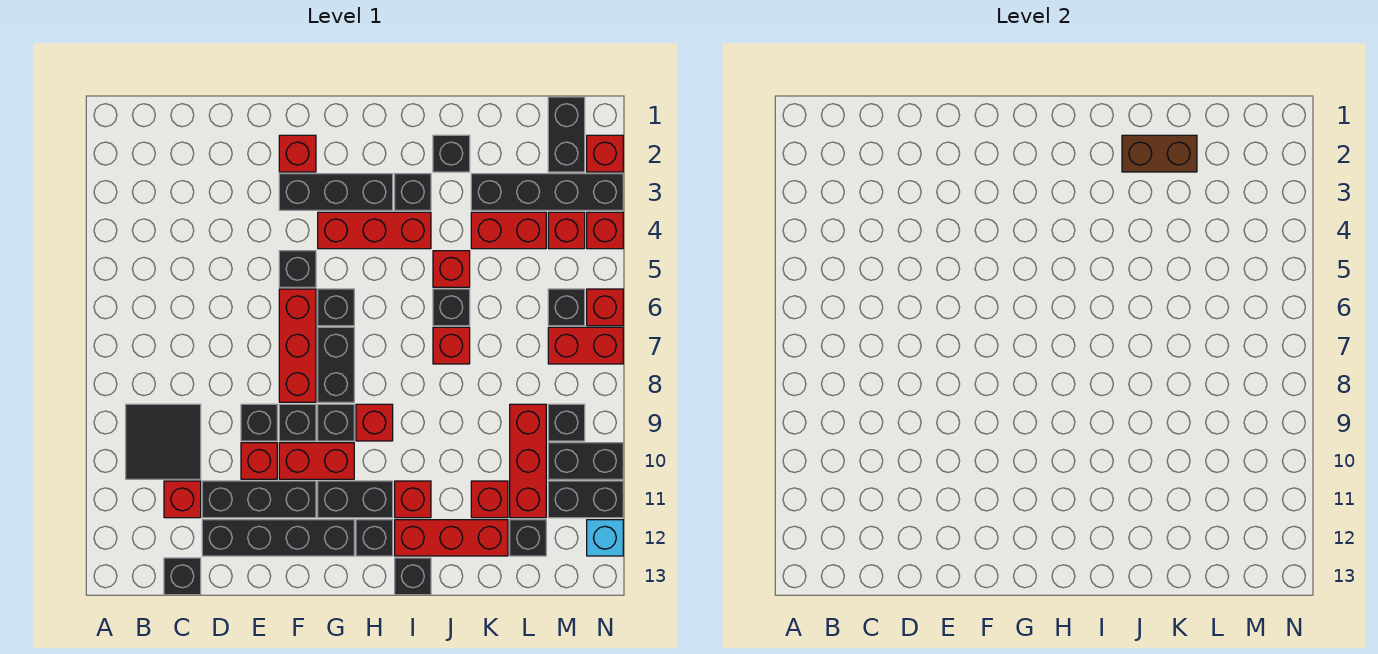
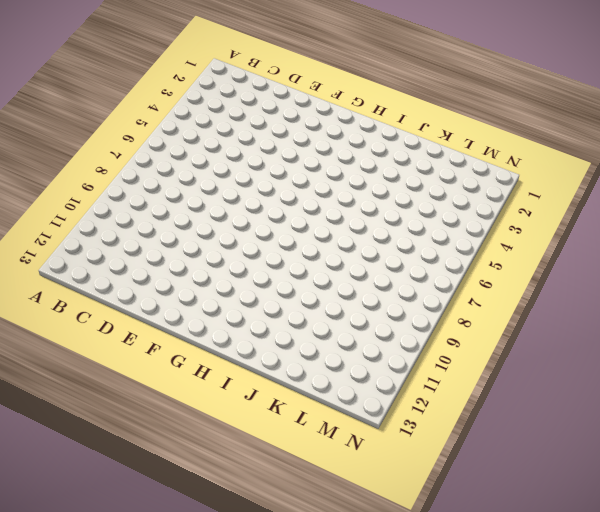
none -> black tile B9:C10 level 1
none -> red brick C11 level 1
none -> black brick C13 level 1
none -> black brick D11:F11 level 1

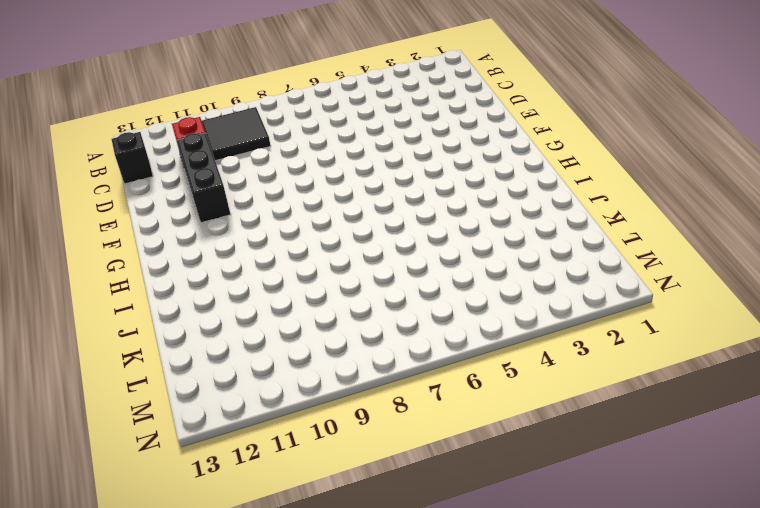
none -> black brick D12:G12 level 1
none -> black brick E9 level 1
none -> red brick E10 level 1
none -> red brick F2 level 1

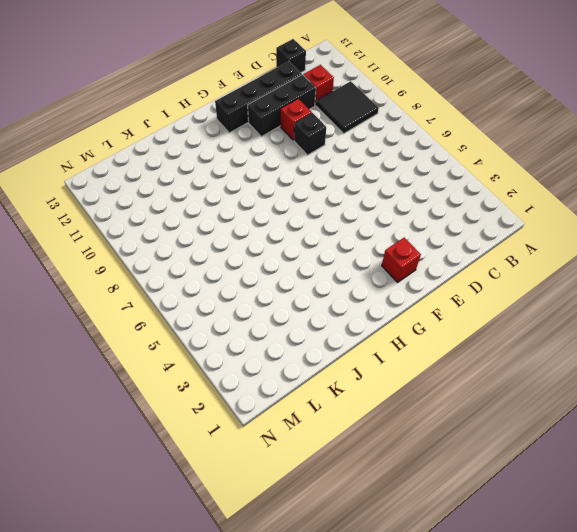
none -> black brick F3:H3 level 1
none -> black brick F5 level 1
none -> red brick F6:F8 level 1
none -> black brick F9 level 1

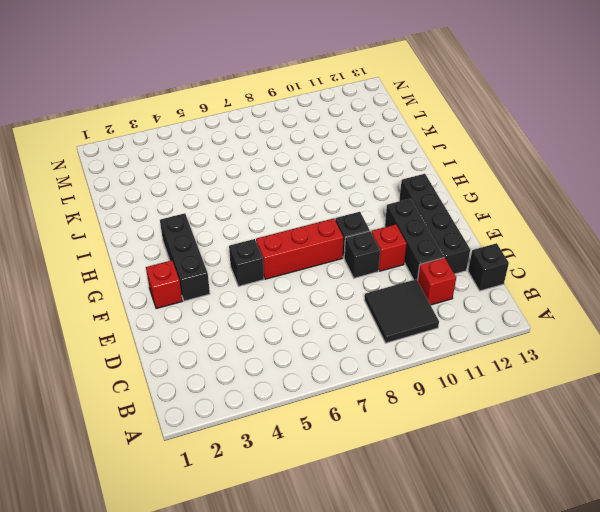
none -> red brick F10:G10 level 1
none -> red brick G4:I4 level 1
none -> black brick G6 level 1
none -> black brick G7:G8 level 1

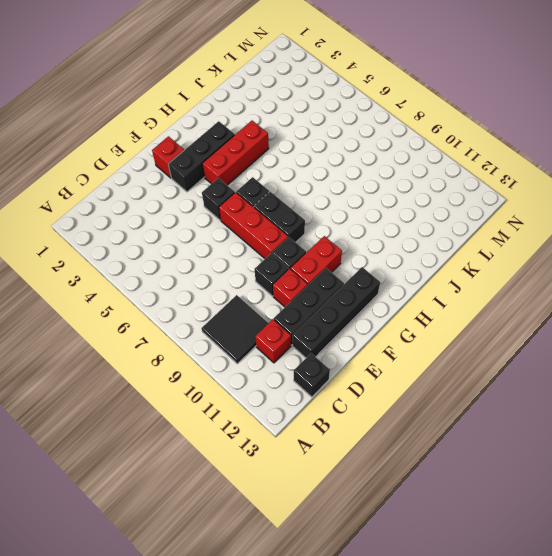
none -> black brick G9 level 1
none -> black brick G11:H11 level 1
none -> red brick H9 level 1
none -> black brick H12 level 1

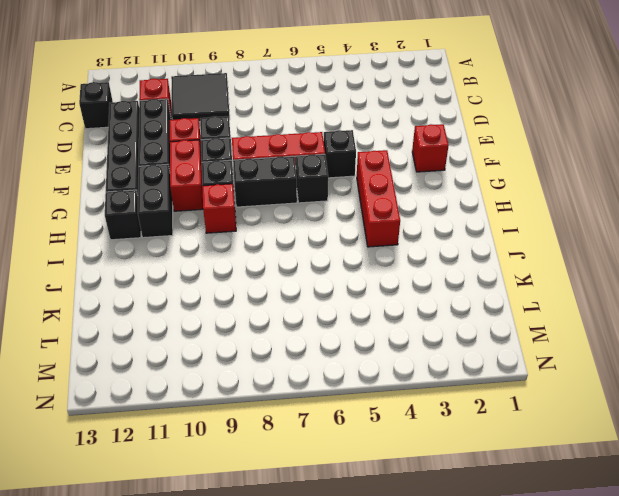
none -> black brick F3:H3 level 1
none -> black brick I3 level 1
none -> red brick I11 level 1
none -> red brick I12:K12 level 1

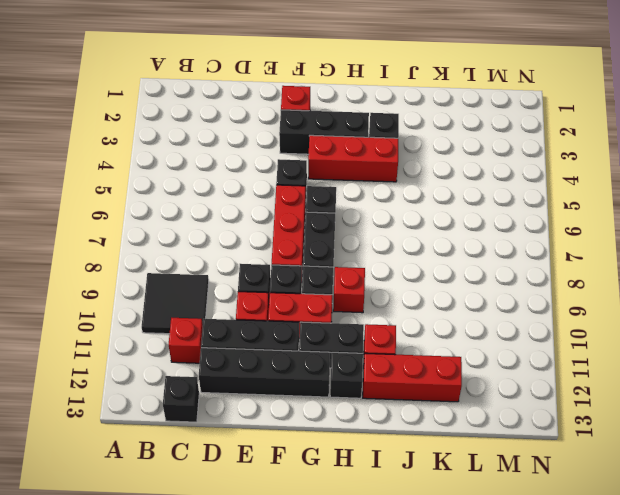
none -> black brick I13 level 1
none -> black brick J2 level 1
none -> red brick J5 level 1
none -> black brick J6 level 1

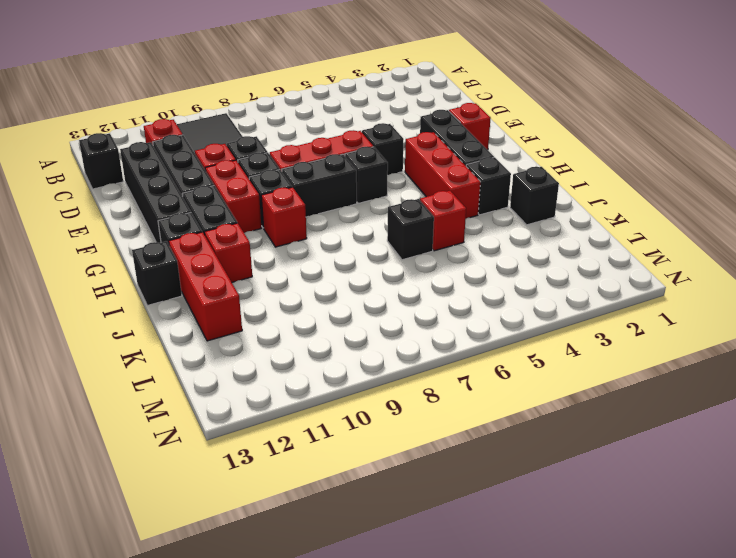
none -> red brick J7 level 1
none -> black brick K3:N3 level 1
none -> red brick K4:L4 level 1
none -> red brick K11 level 1

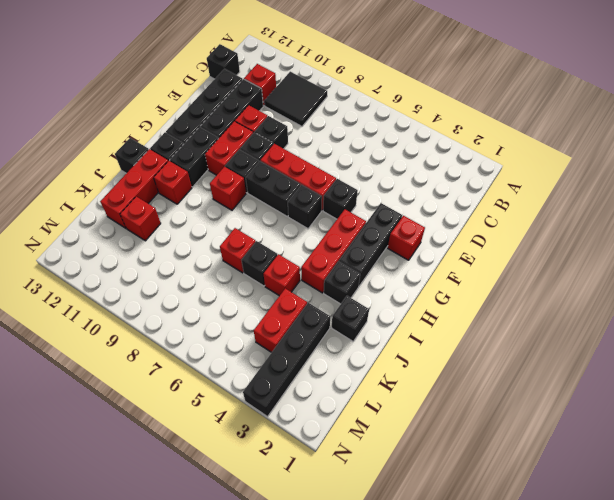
none -> red brick L9:L11 level 1
none -> black brick L12 level 1
none -> black brick M1:M2 level 1
none -> red brick M4 level 1

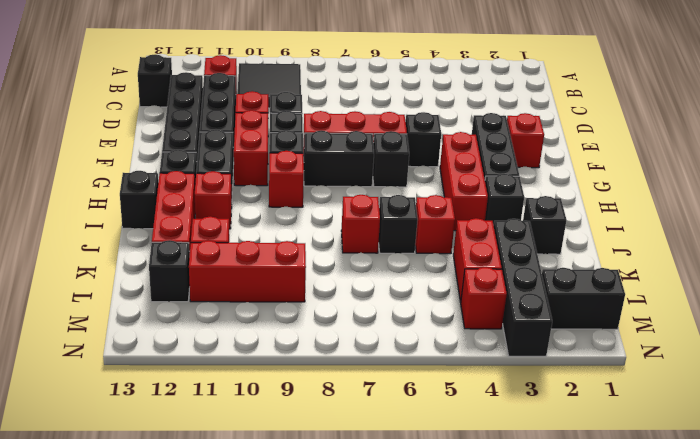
none -> black brick M6 level 1
none -> red brick M7:N7 level 1
none -> black brick M9 level 1
none -> black brick M10:N10 level 1

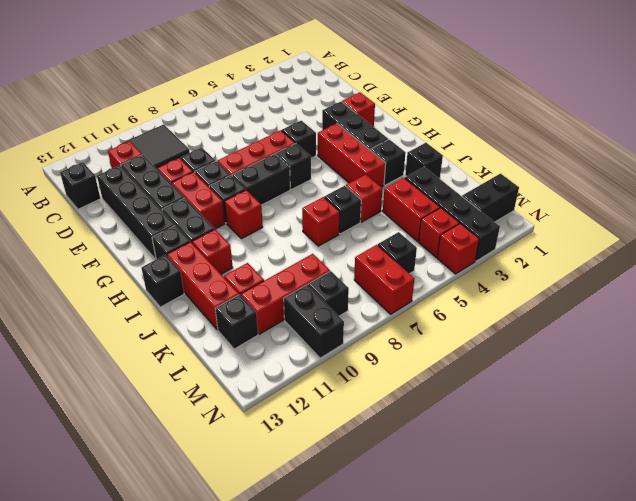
none -> black brick M11:N11 level 1
none -> red brick N2 level 1
none -> red brick N6 level 1
none -> cyan brick N12 level 1

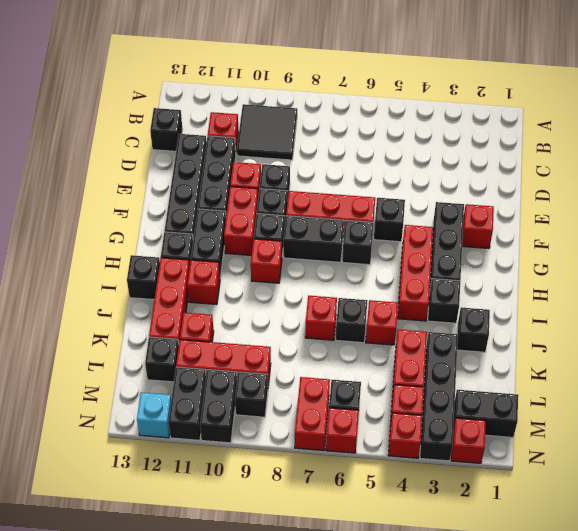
none -> brown brick J2:K2 level 2

